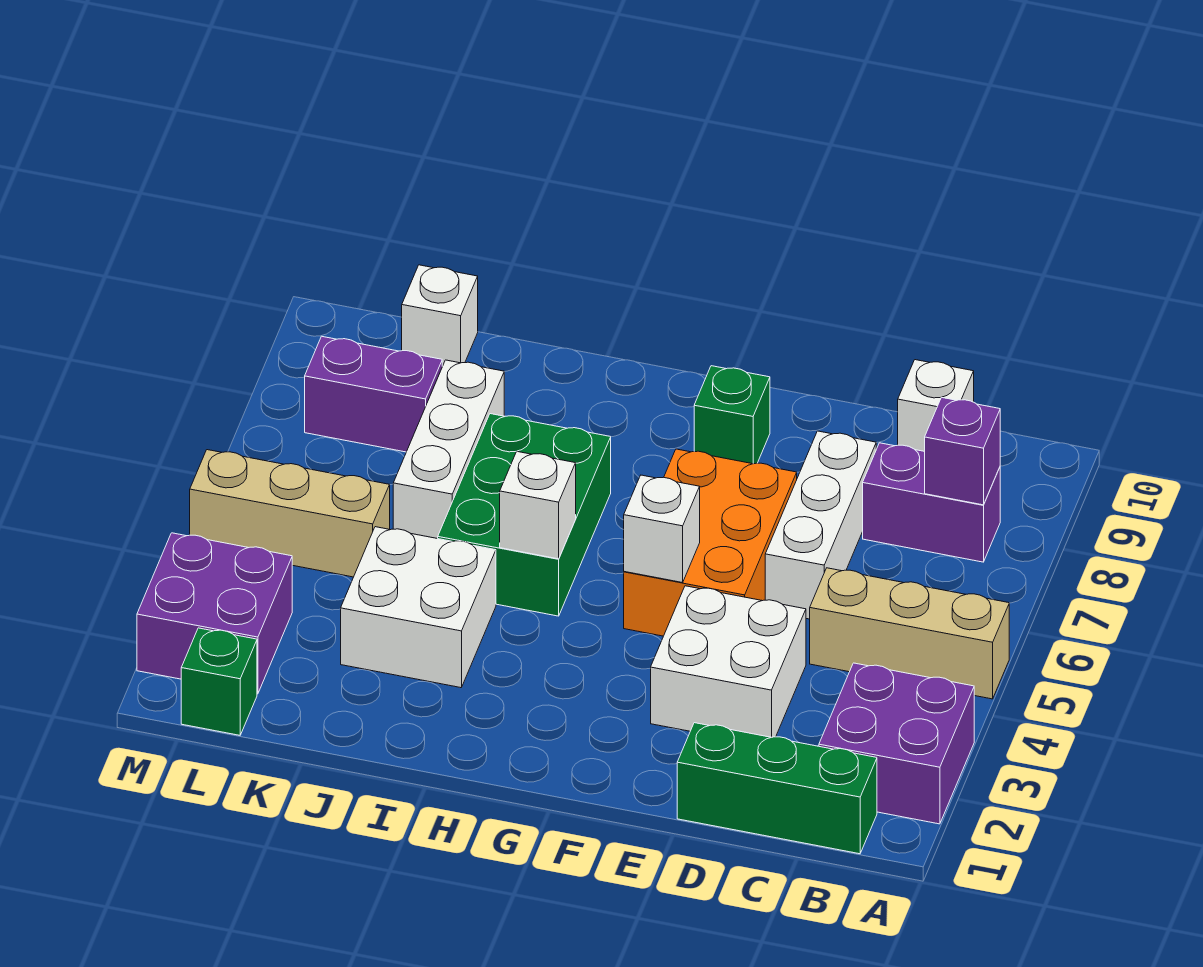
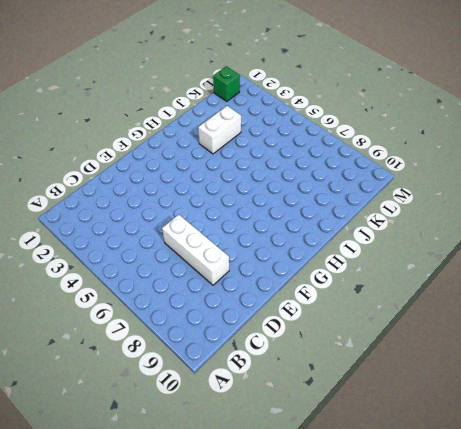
white brick I3:J3 level 1 -> white brick I3:J4 level 1
none -> purple brick A2:B3 level 1
none -> tan brick A5:C5 level 1
none -> green brick B1:D1 level 1

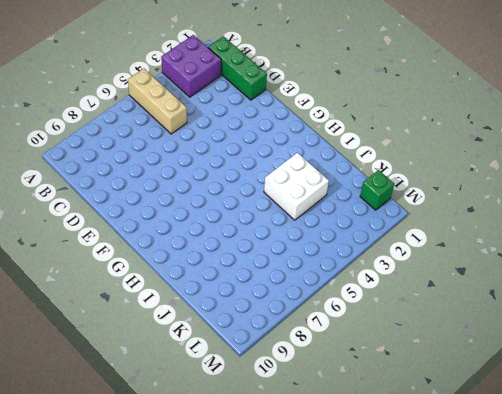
none -> purple brick B8:C8 level 1
none -> white brick C10 level 1
none -> white brick D3:E4 level 1

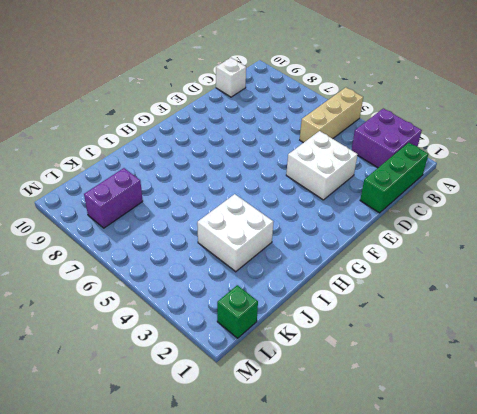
none -> purple brick B8:C8 level 1
none -> white brick D6:D8 level 1
none -> orange brick E5:F7 level 1

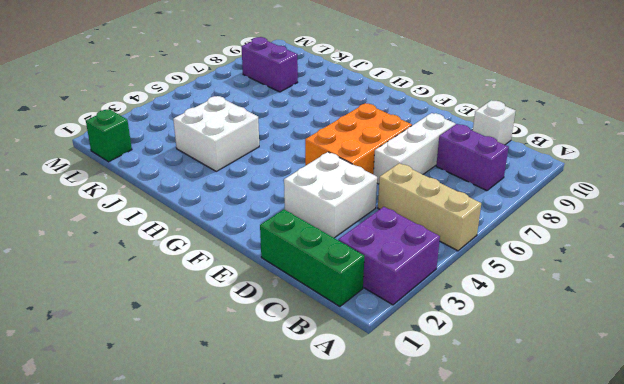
none -> green brick F9 level 1
none -> green brick H5:I7 level 1
none -> white brick J6:J8 level 1

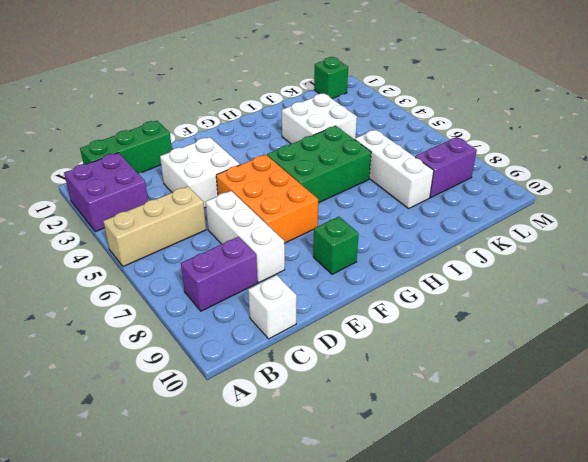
green brick G5:I6 level 1 -> green brick H5:I7 level 1
none -> tan brick K5:M5 level 1
none -> white brick K10 level 1
none -> purple brick L2:M3 level 1

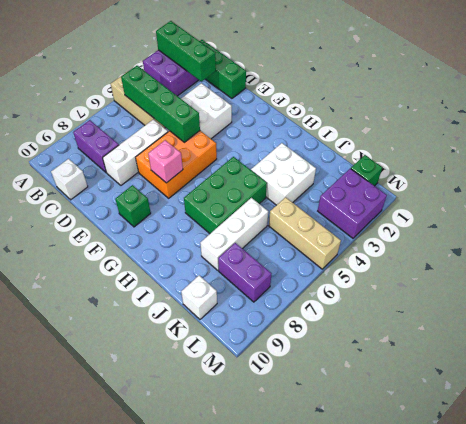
green brick A2:C2 level 2 -> none
green brick B5:E5 level 2 -> none
pink brick F7 level 2 -> none
none -> purple brick B8 level 2
none -> white brick F5 level 2
none -> white brick H5 level 2

